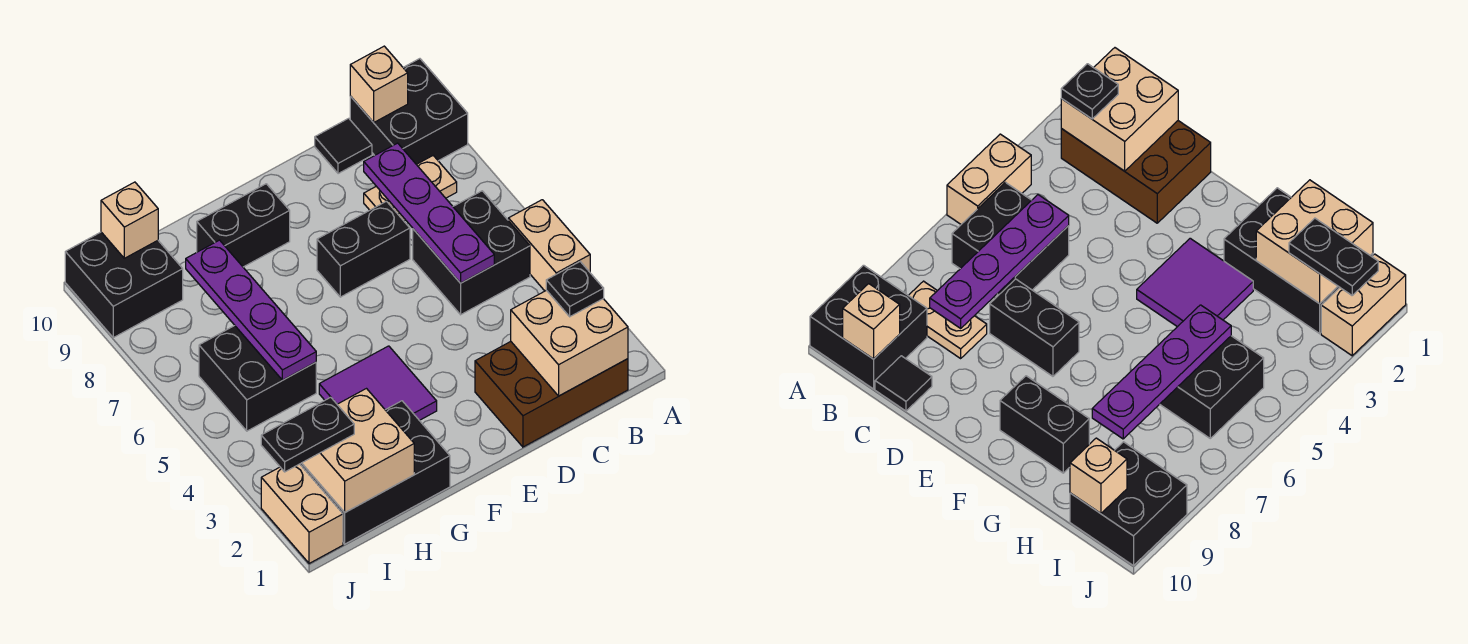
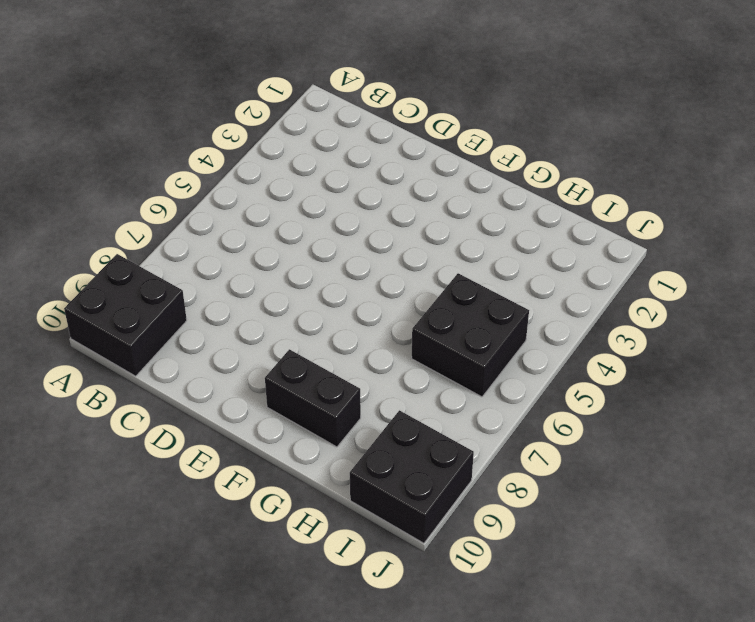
none -> tan brick A4:A5 level 1
none -> brown brick B1:D2 level 1
none -> black brick B5:C6 level 1

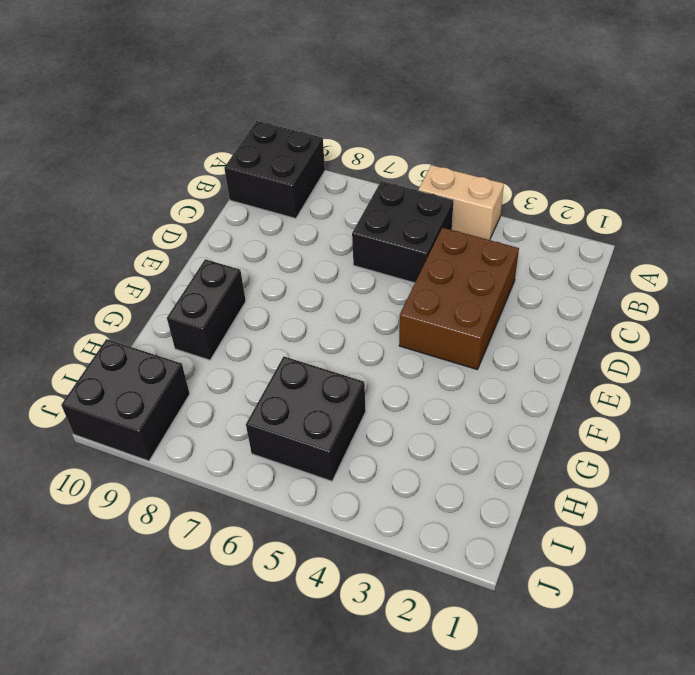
brown brick C3:E4 level 1 -> brown brick B1:D2 level 1
none -> tan plate B8:C8 level 1
none -> black tile C10 level 1
none -> black brick D7:E7 level 1

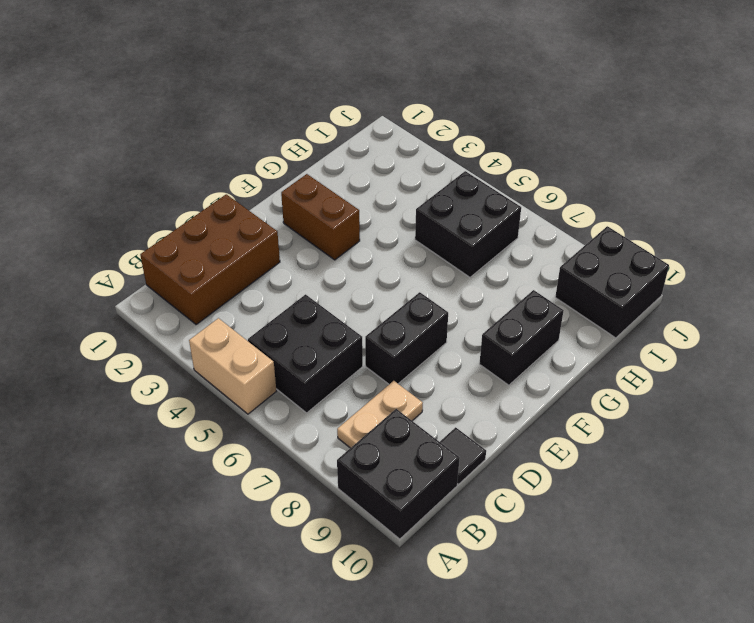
brown brick F2:F3 level 1 -> purple tile F3:G4 level 1
none -> black brick G1:I2 level 1
none -> tan brick J1:J2 level 1
none -> tan brick B1:C2 level 2

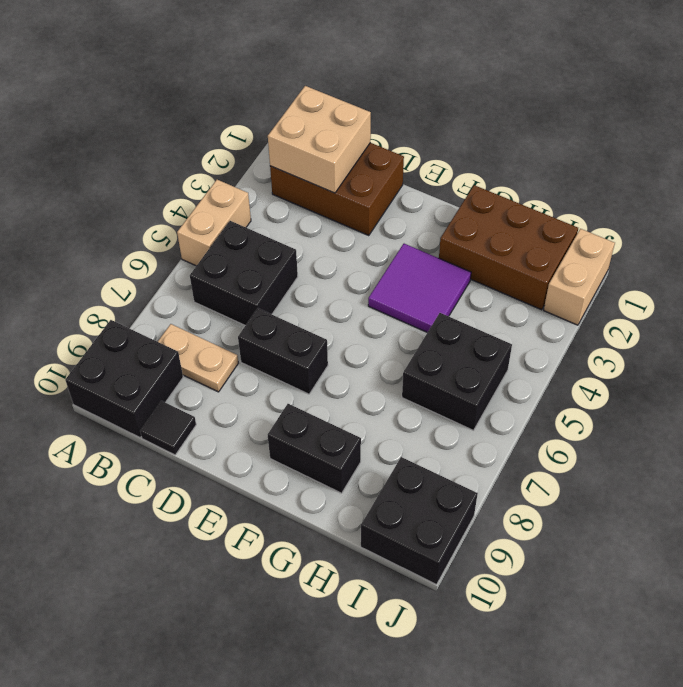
brown brick G1:I2 level 1 -> black brick G1:I2 level 1
none -> tan brick B10 level 2
none -> purple plate C5:C8 level 2
none -> tan brick H1:I2 level 2

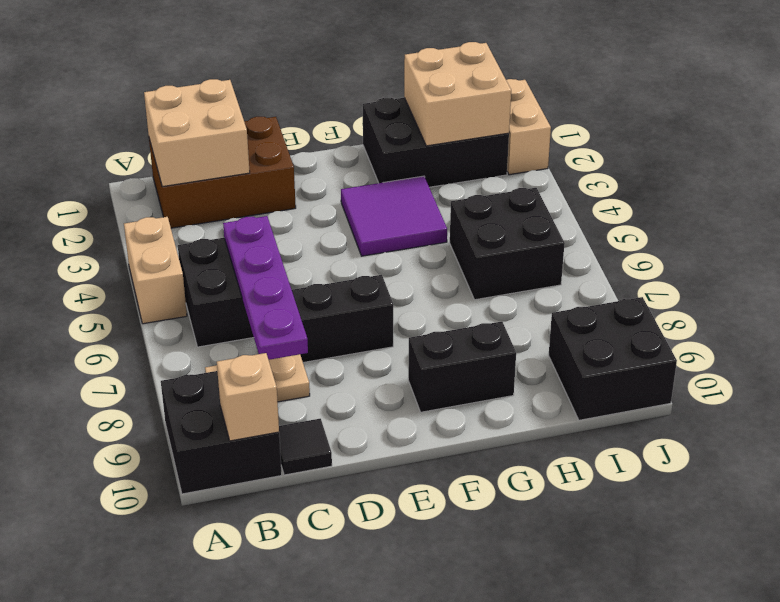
none -> purple plate H5:H8 level 2
none -> tan brick I10 level 2
none -> black plate B2 level 3

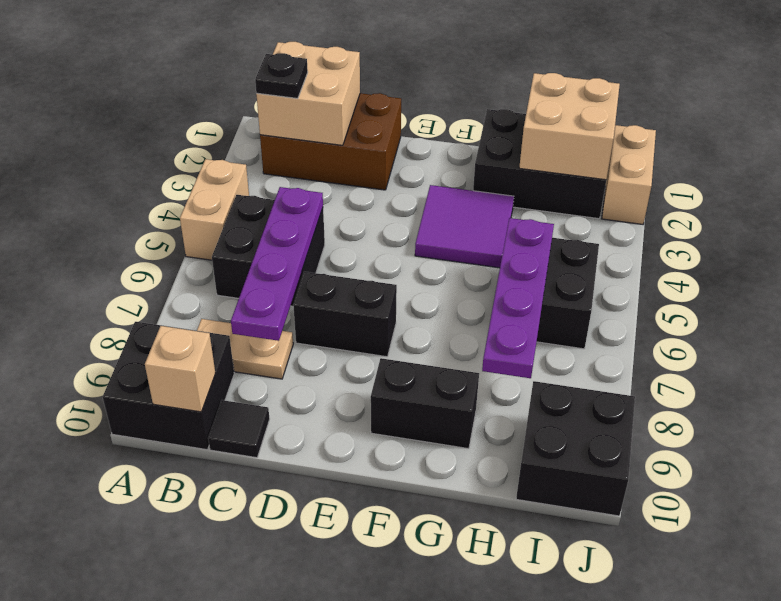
none -> tan brick I10 level 2
none -> black plate I2:J2 level 3

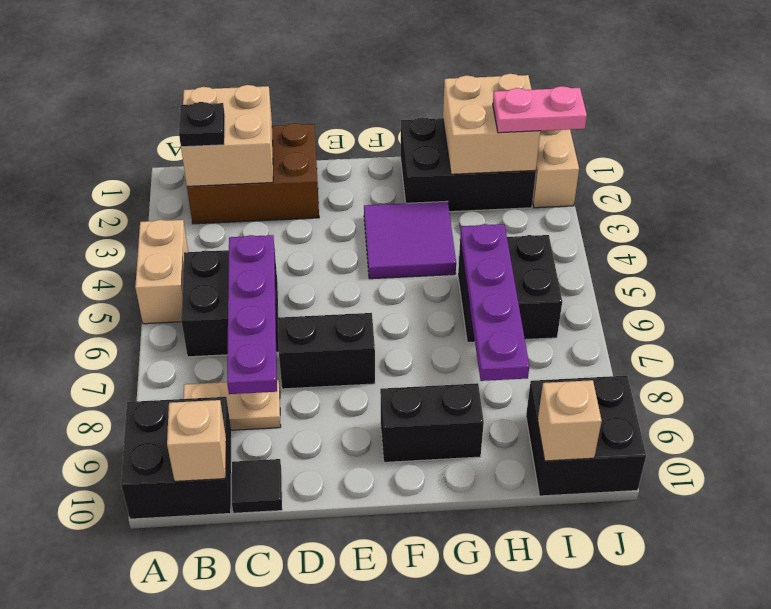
pink plate I2:J2 level 3 -> black plate I2:J2 level 3

